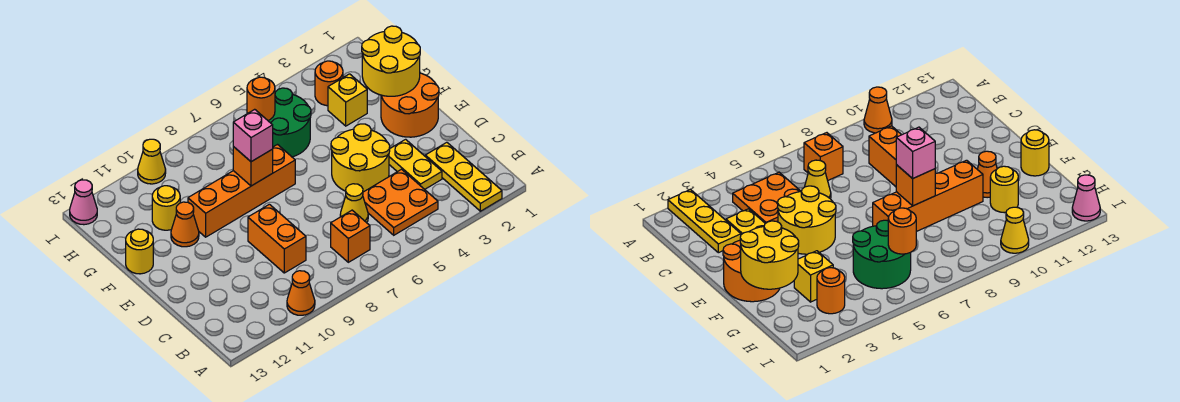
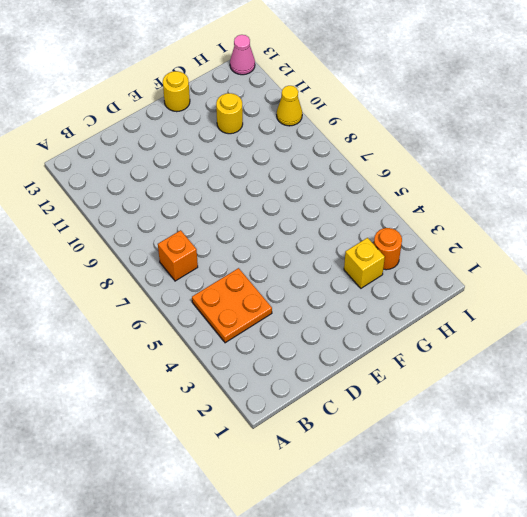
none -> yellow plate A2:C2 level 1
none -> orange cone A10 level 1
none -> yellow plate C3:D3 level 1

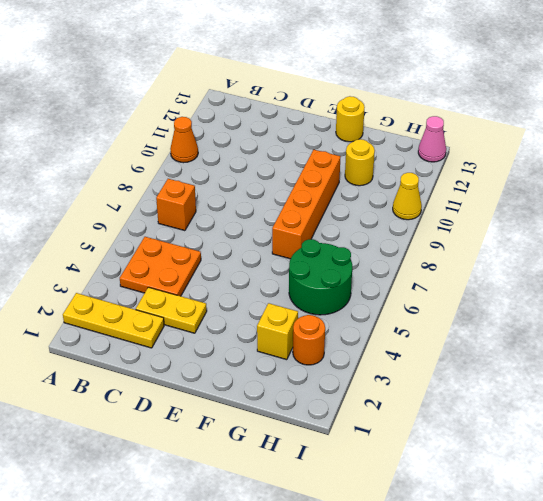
none -> yellow cone C6 level 1
none -> orange brick C9:D9 level 1
none -> yellow round brick D4:E5 level 1

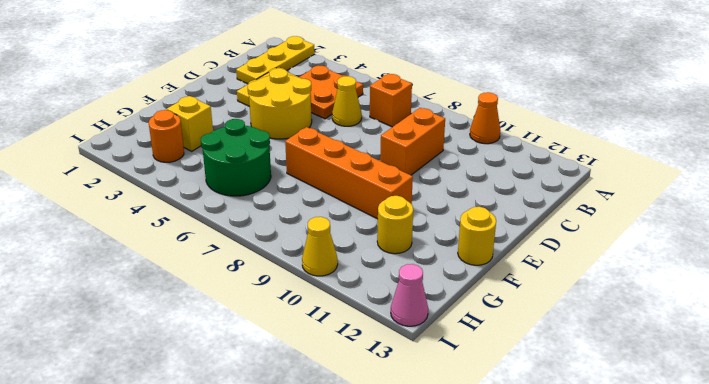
none -> orange round brick E1:F2 level 1
none -> orange cone F11 level 1
none -> yellow round brick F1:G2 level 2

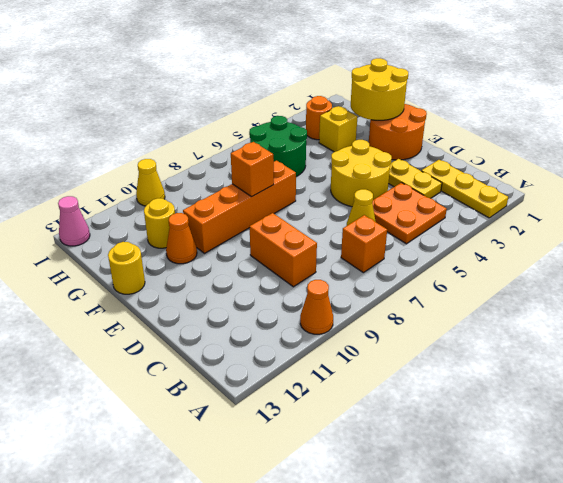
none -> orange round brick H6 level 2
none -> pink brick F8 level 3

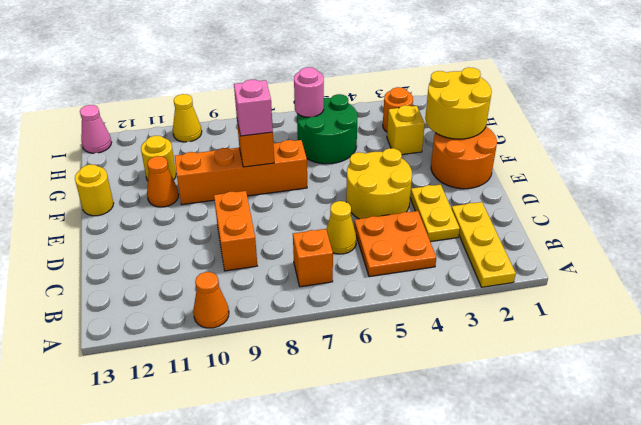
pink round brick H6 level 2 -> orange round brick H6 level 2

